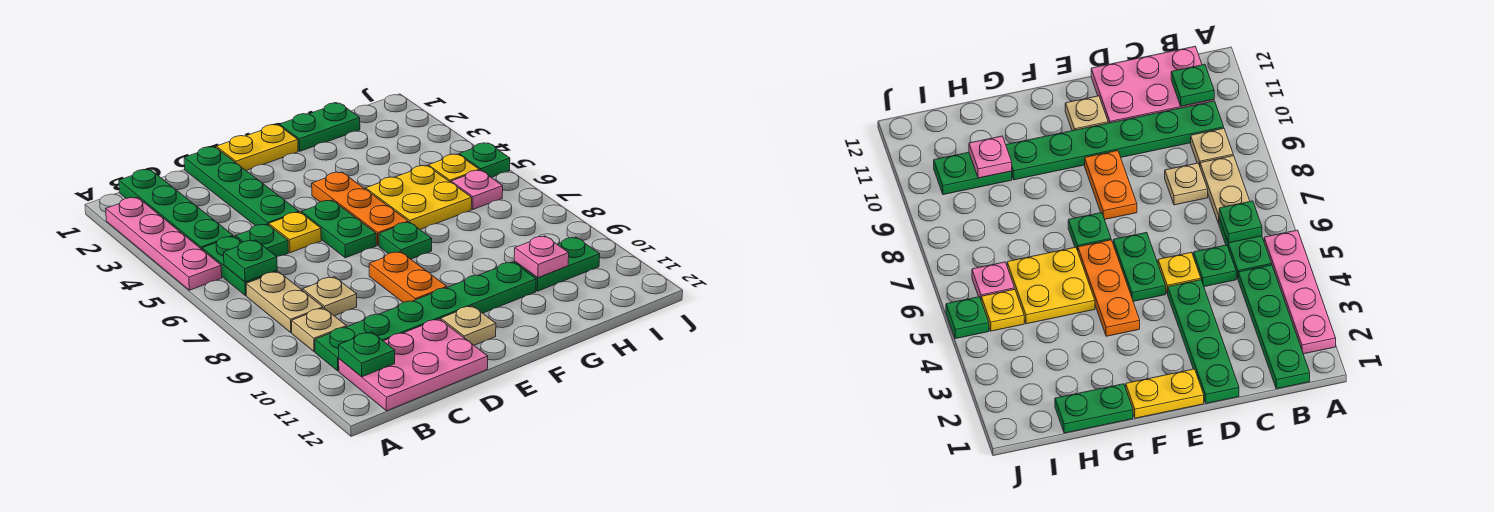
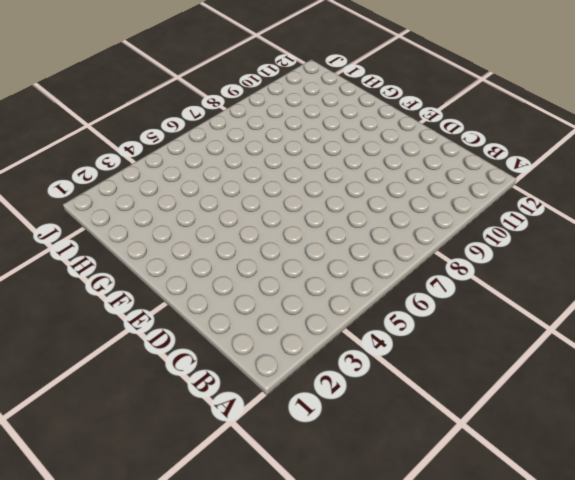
none -> pink plate A2:A5 level 1
none -> green plate B1:B4 level 1
none -> green plate B5:B6 level 1

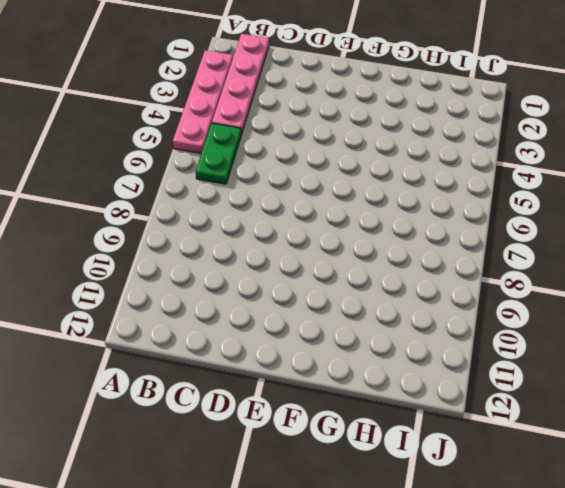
pink plate B1:B4 level 1 -> green plate B1:B4 level 1
none -> tan plate B7:B8 level 1
none -> tan plate B9 level 1
none -> green plate B10:G10 level 1

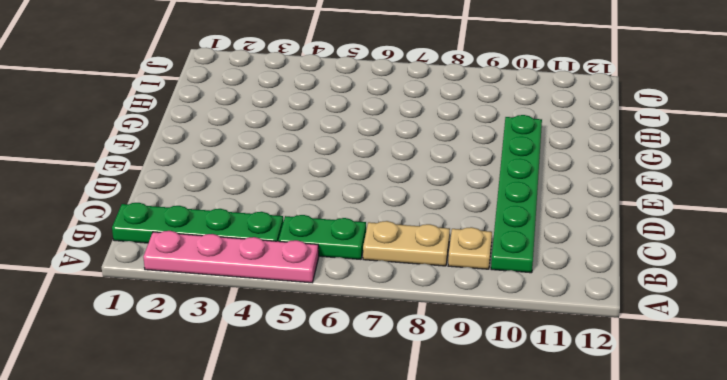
none -> pink plate B11:D12 level 1
none -> green plate C5 level 1
none -> tan plate C8 level 1

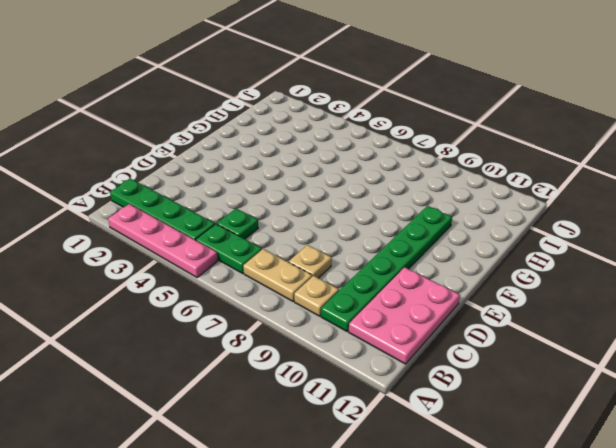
none -> green plate D1:D4 level 1
none -> yellow plate D5 level 1
none -> yellow plate E1:F1 level 1

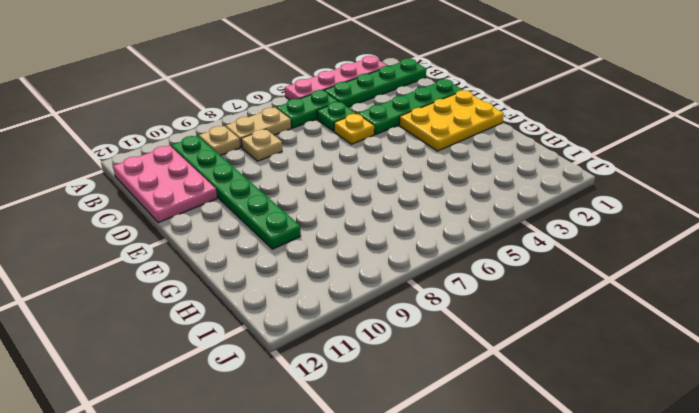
yellow plate E1:F3 level 1 -> yellow plate E1:F1 level 1
none -> green plate E5:E6 level 1
none -> orange plate E8:E9 level 1
none -> tan plate E11 level 1

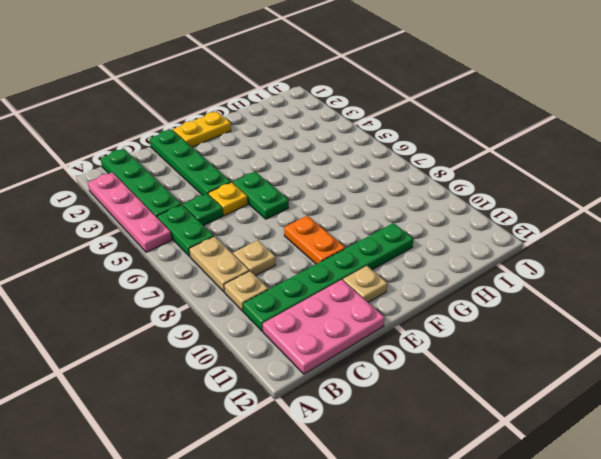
none -> orange plate F4:F6 level 1
none -> green plate F7 level 1
none -> green plate G1:H1 level 1

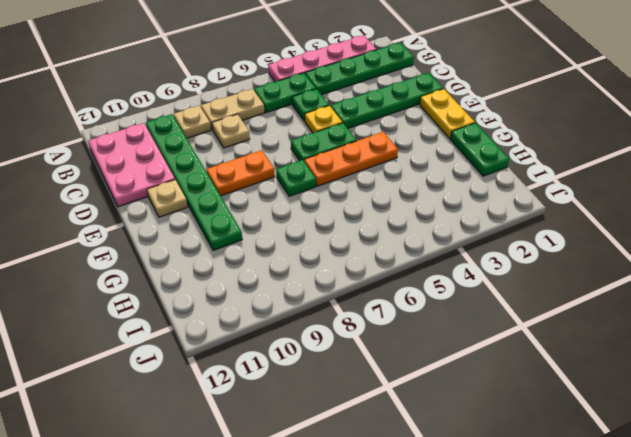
none -> yellow plate G5:H6 level 1
none -> green plate H10:I10 level 1
none -> yellow plate I5 level 1

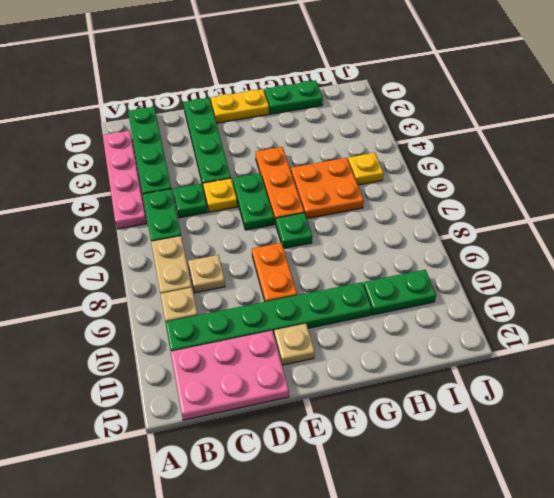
orange plate G5:H6 level 1 -> yellow plate G5:H6 level 1
none -> pink plate I6 level 1
none -> green plate J5 level 1
none -> green plate B6 level 2

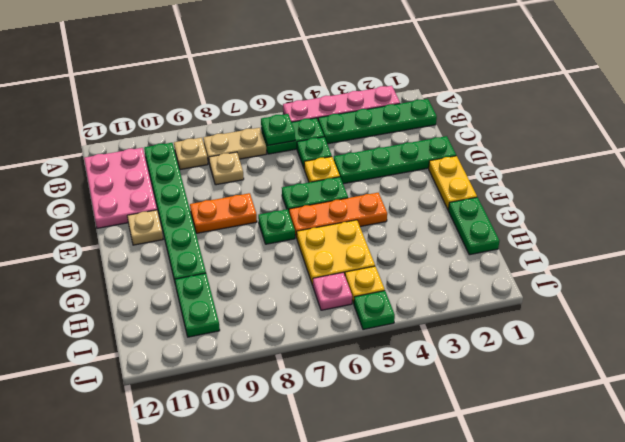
none -> green plate B11 level 2
none -> pink plate H10 level 2

